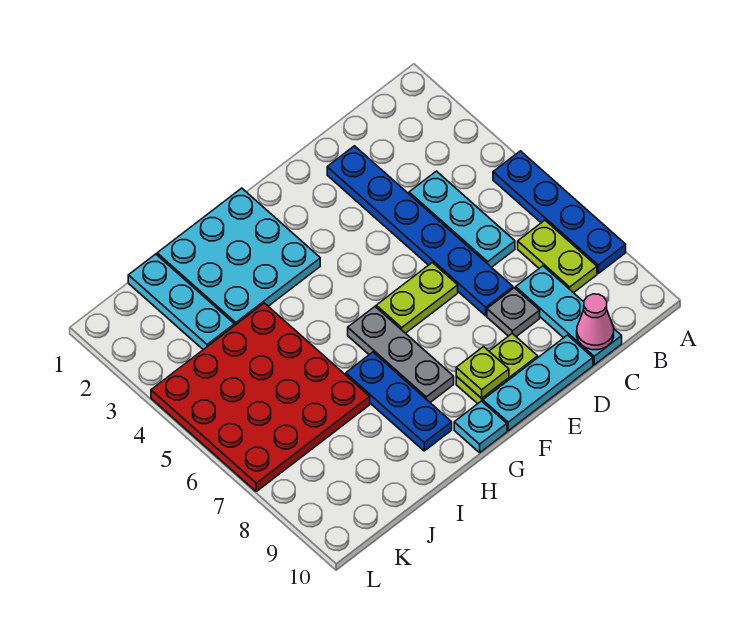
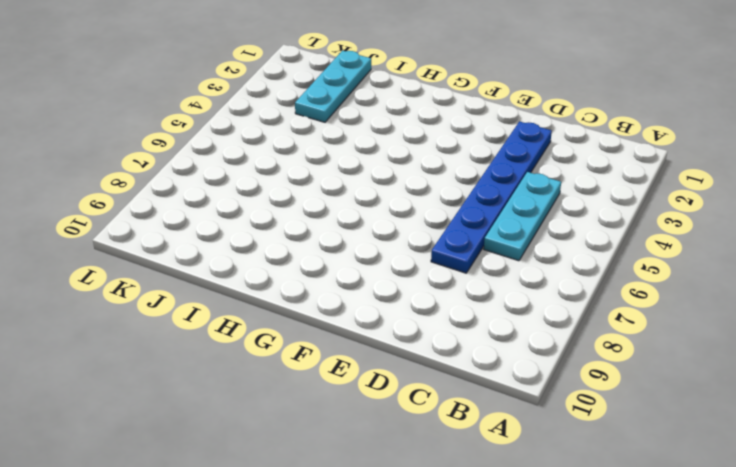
none -> blue plate A5:A8 level 1
none -> lime plate B7:B8 level 1
none -> cyan plate C8:C10 level 1

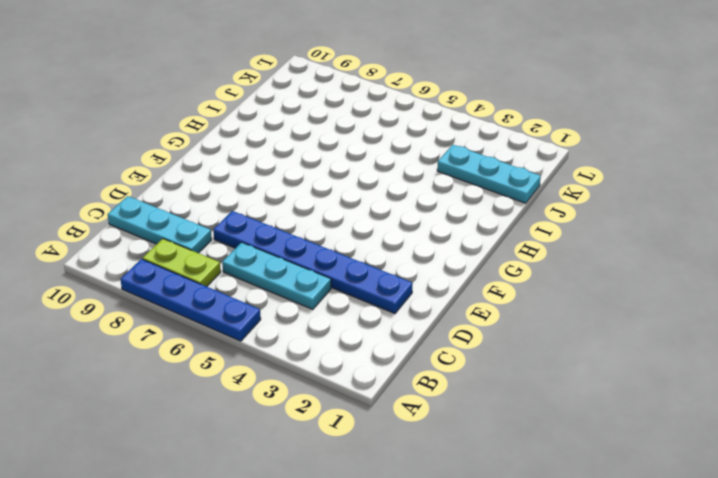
none -> grey plate D8 level 1
none -> cyan plate D10:F10 level 1
none -> lime plate E6:F6 level 1

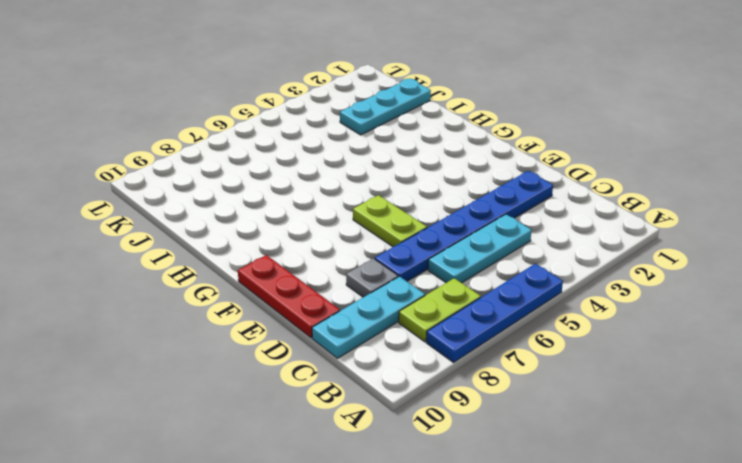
red plate D10:F10 level 1 -> cyan plate D10:F10 level 1
none -> lime plate E9:F9 level 1
none -> cyan plate G1:I3 level 1
none -> grey plate G6:G8 level 1

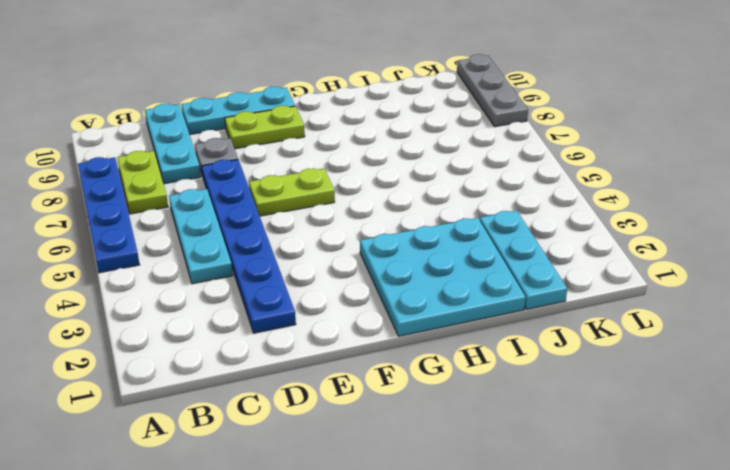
grey plate L8:L10 level 1 -> grey plate G6:G8 level 1
none -> cyan plate G10 level 1
none -> blue plate H7:H9 level 1
none -> red plate I4:L7 level 1

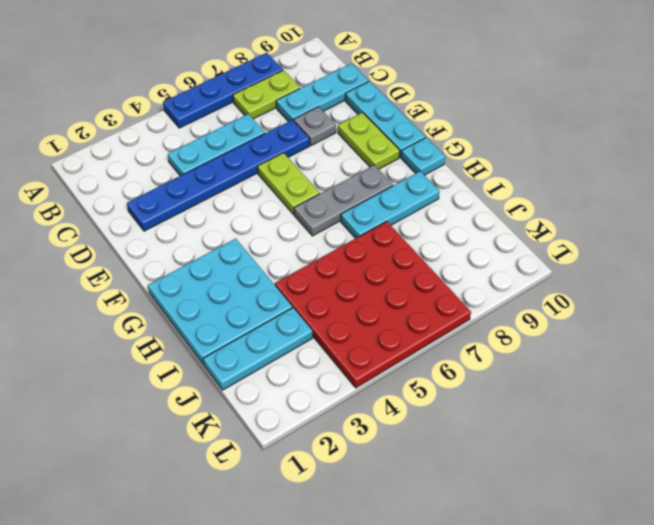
cyan plate H7:H9 level 1 -> blue plate H7:H9 level 1
none -> pink cone C10 level 2
none -> lime plate F9 level 2

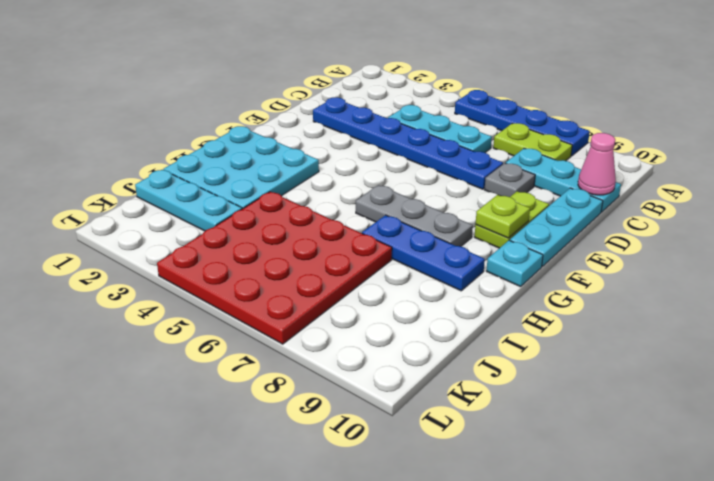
none -> lime plate E6:F6 level 1

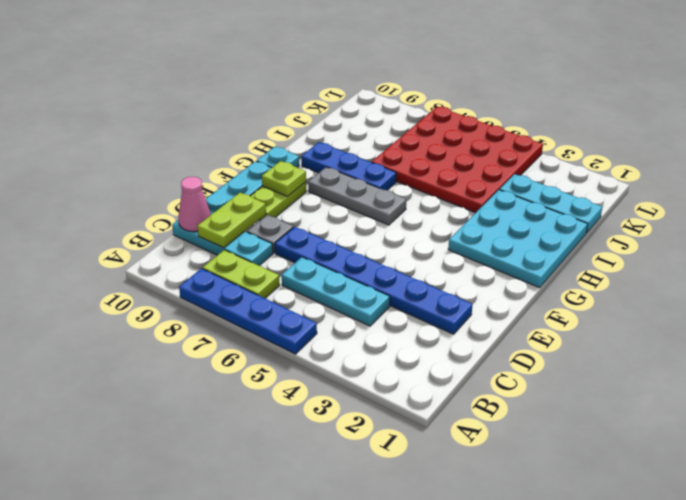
lime plate C9:D9 level 2 -> lime plate E6:F6 level 1

